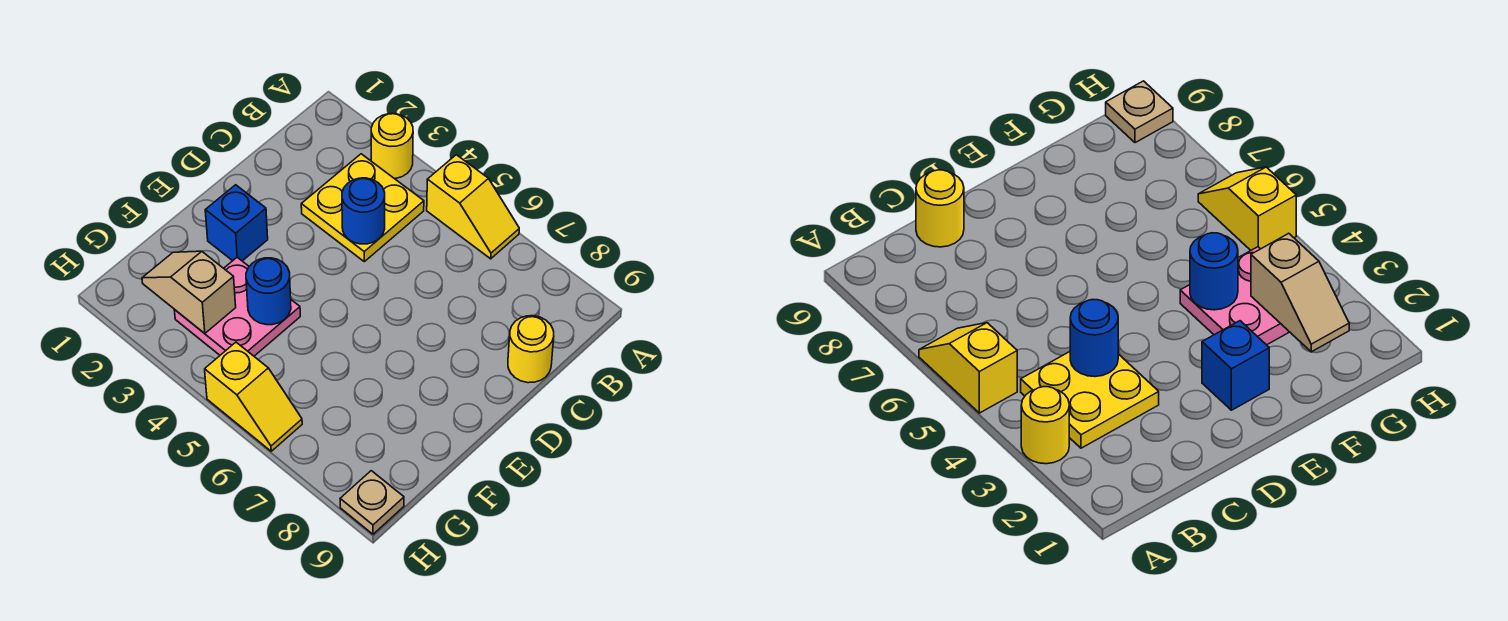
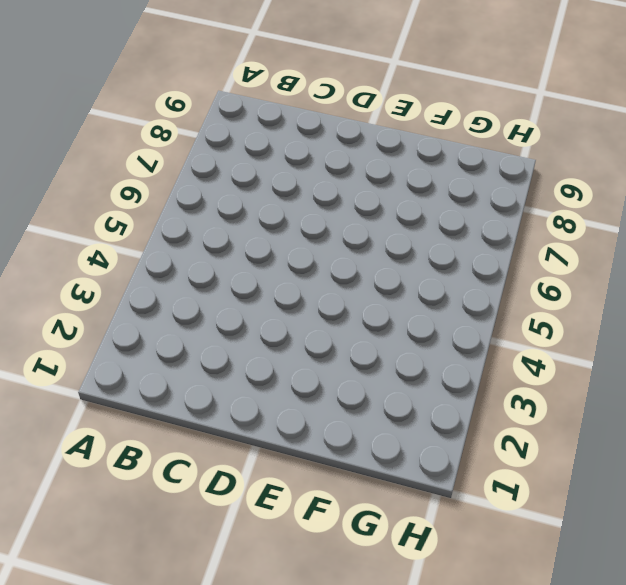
none -> yellow round brick A3 level 1
none -> yellow slope A5:A6 level 1 top 5

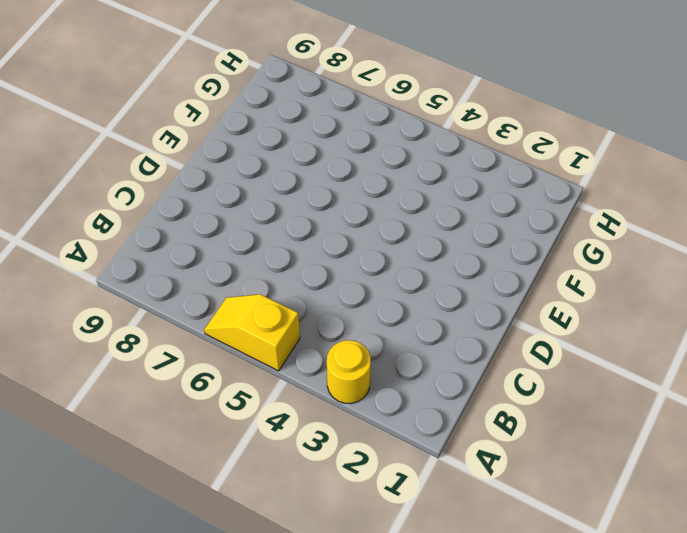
none -> yellow plate B3:C4 level 1
none -> yellow round brick C9 level 1

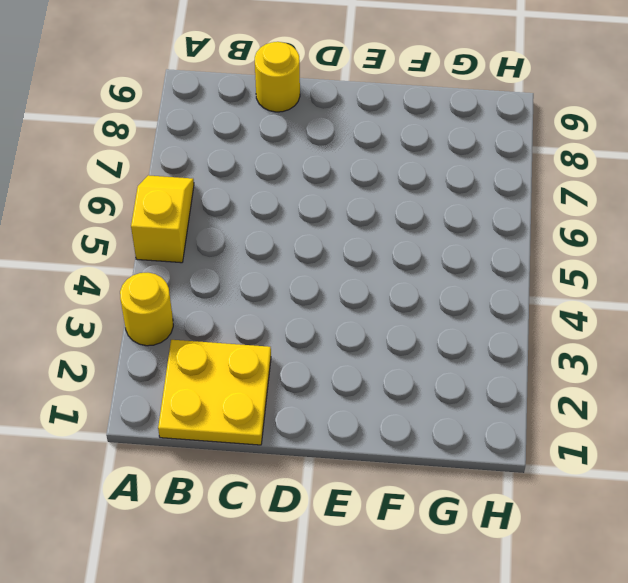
yellow plate B1:C2 level 1 -> yellow plate B3:C4 level 1
none -> blue brick E2 level 1
none -> pink plate F3:G4 level 1

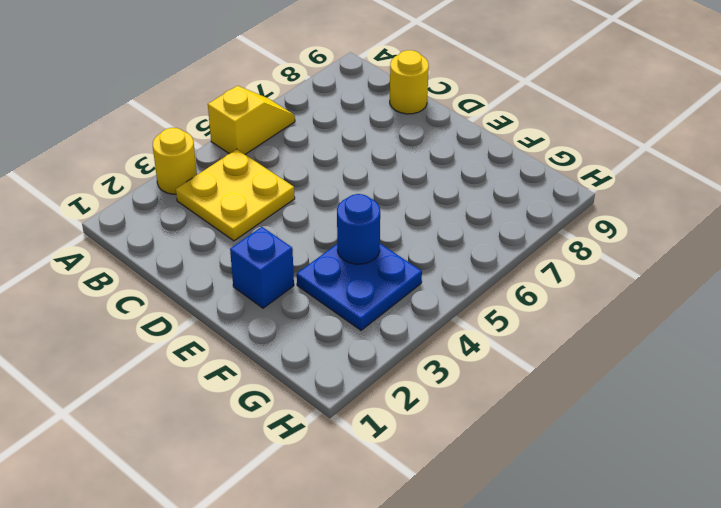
blue plate F3:G4 level 1 -> pink plate F3:G4 level 1
none -> yellow slope H5:H6 level 1 top 5
none -> tan plate H9 level 1

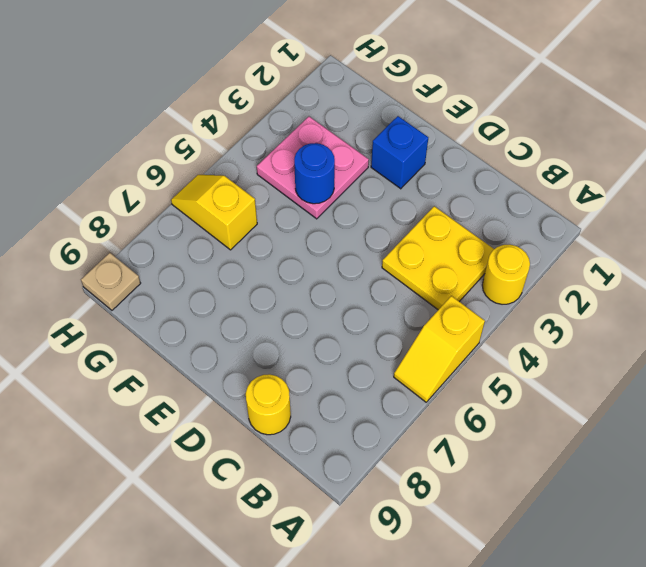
yellow slope G6:H6 level 1 top G -> yellow slope H5:H6 level 1 top 5
none -> blue round brick C4 level 2
none -> tan slope G2:G3 level 2 top 3

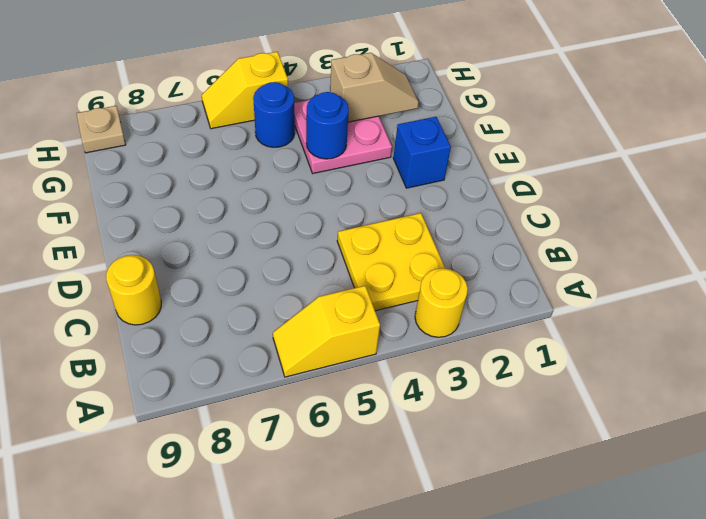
blue round brick G5 level 1 -> blue round brick C4 level 2

